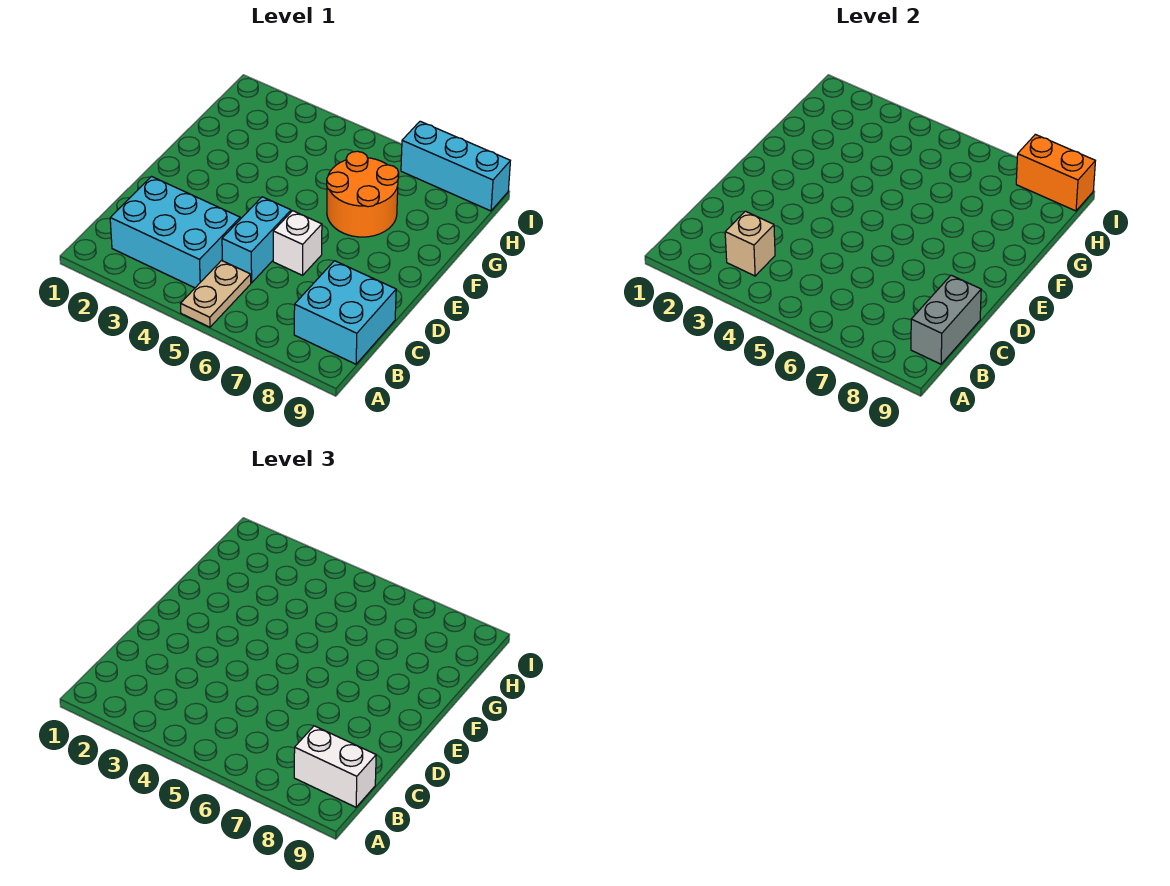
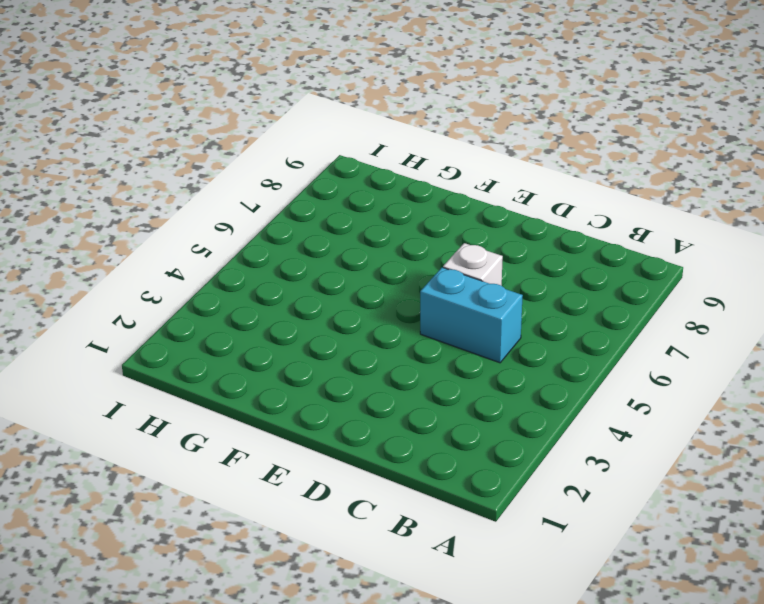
none -> tan plate A5:B5 level 1
none -> cyan brick B2:C4 level 1

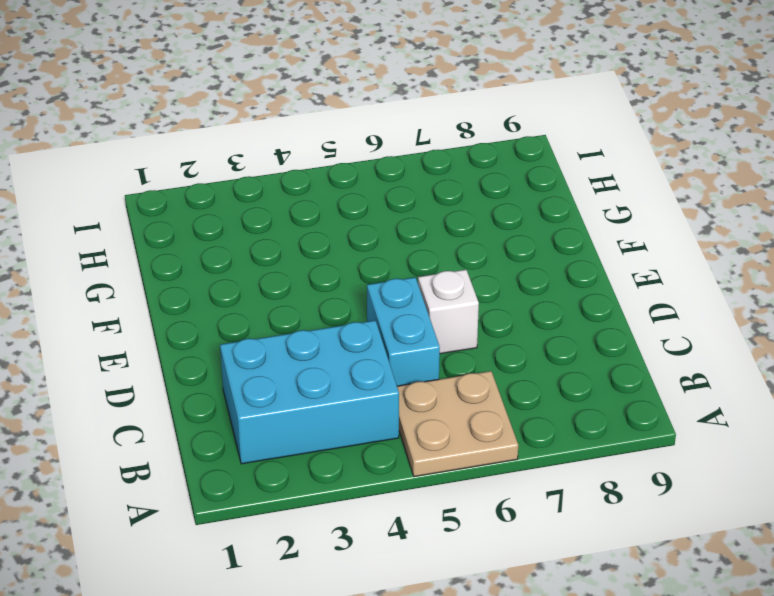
tan plate A5:B6 level 1 -> tan plate A5:B5 level 1
none -> cyan brick B8:C9 level 1
none -> orange round brick F6:G7 level 1

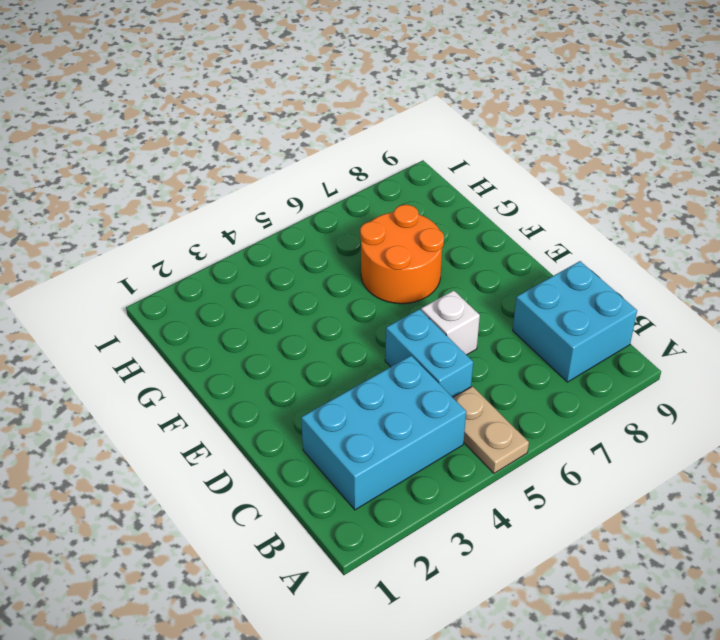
none -> cyan brick I7:I9 level 1
none -> tan brick B3 level 2

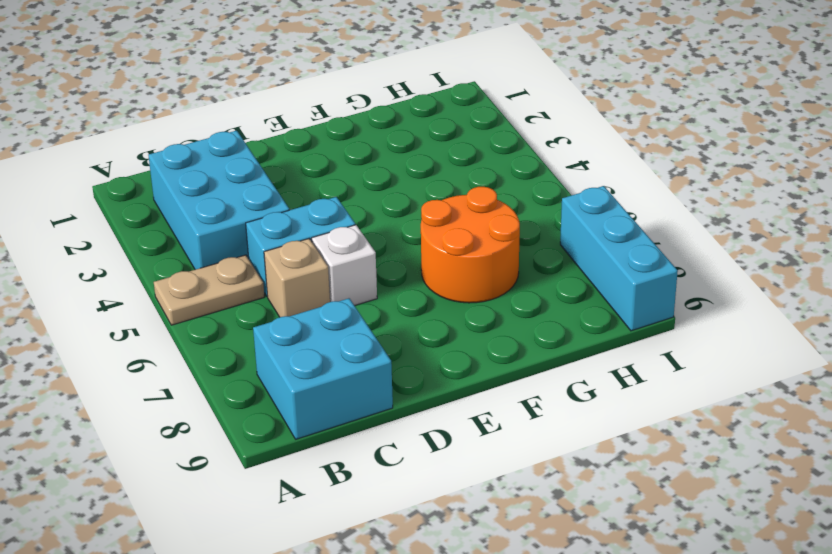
tan brick C6 level 1 -> tan brick B3 level 2
none -> grey brick B9:C9 level 2
none -> orange brick I8:I9 level 2

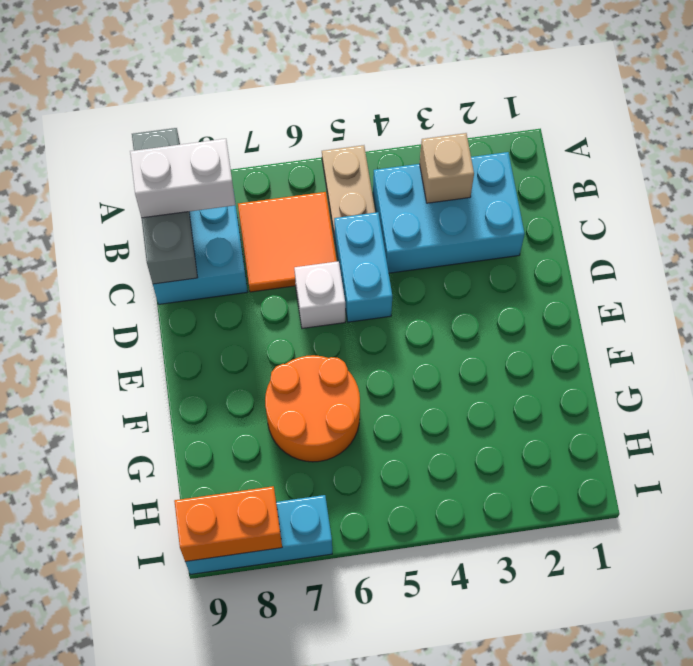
grey brick A9:C9 level 2 -> grey brick B9:C9 level 2
orange tile B6:C7 level 1 -> none

